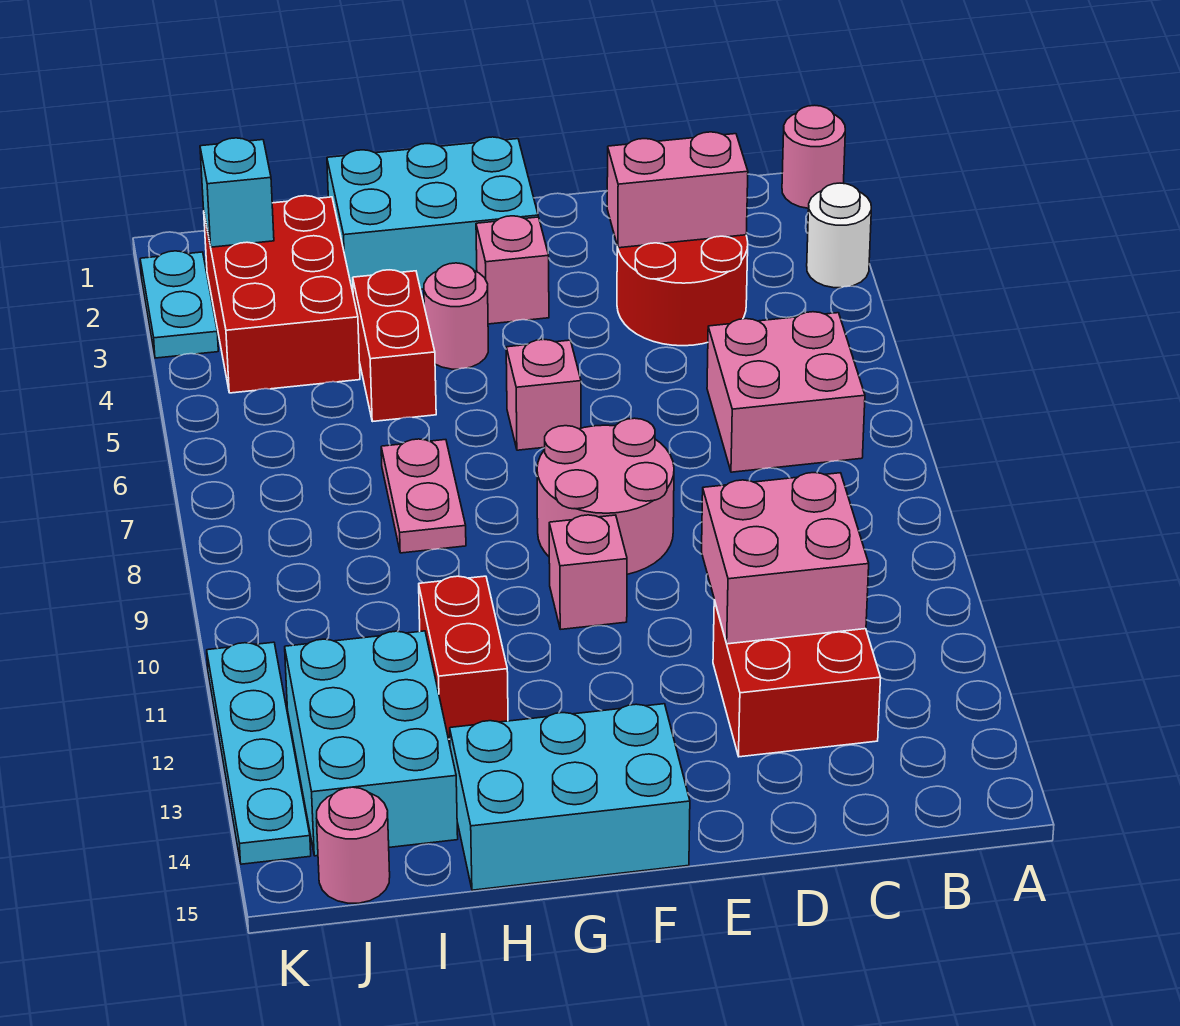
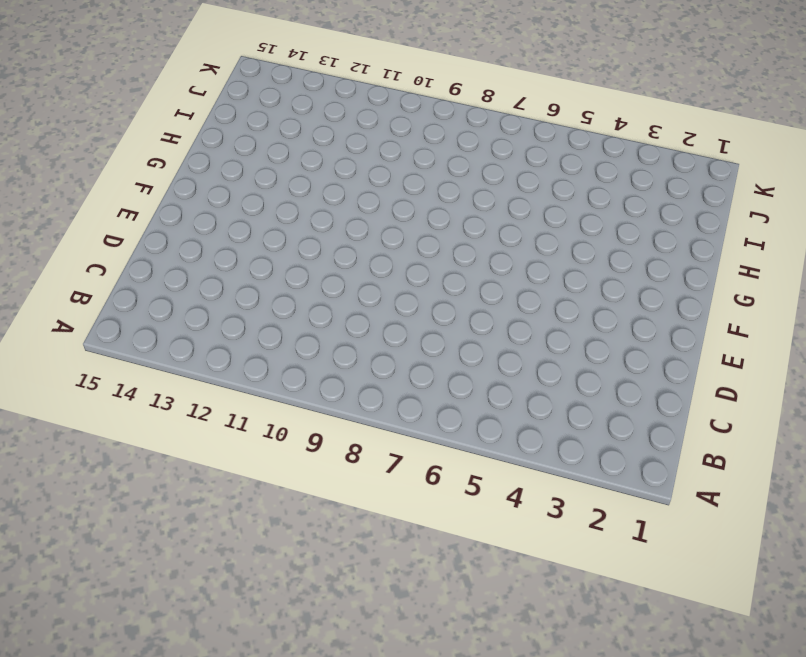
none -> pink round brick A1 level 1
none -> white round brick A3 level 1
none -> pink brick B6:C7 level 1

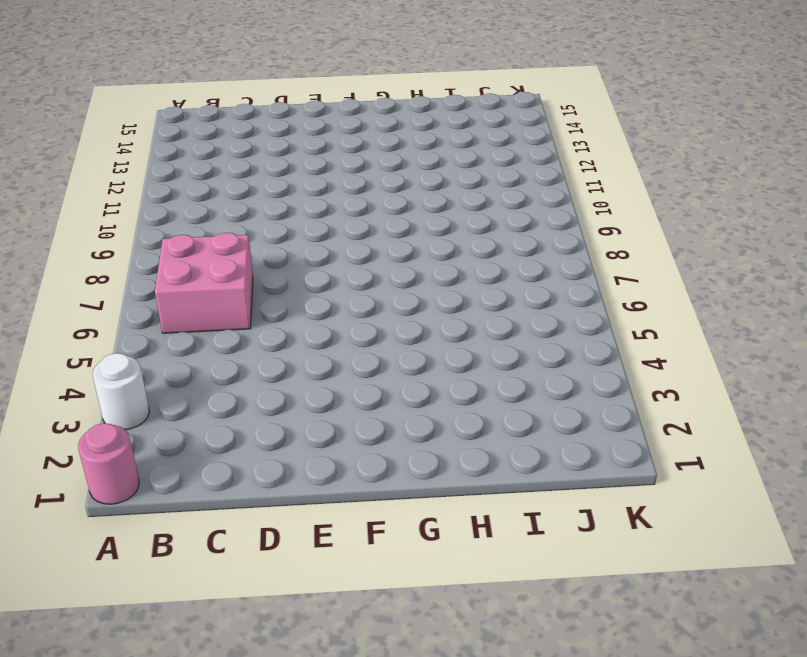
none -> red round brick C3:D4 level 1
none -> red brick C12:D13 level 1
none -> pink round brick E8:F9 level 1

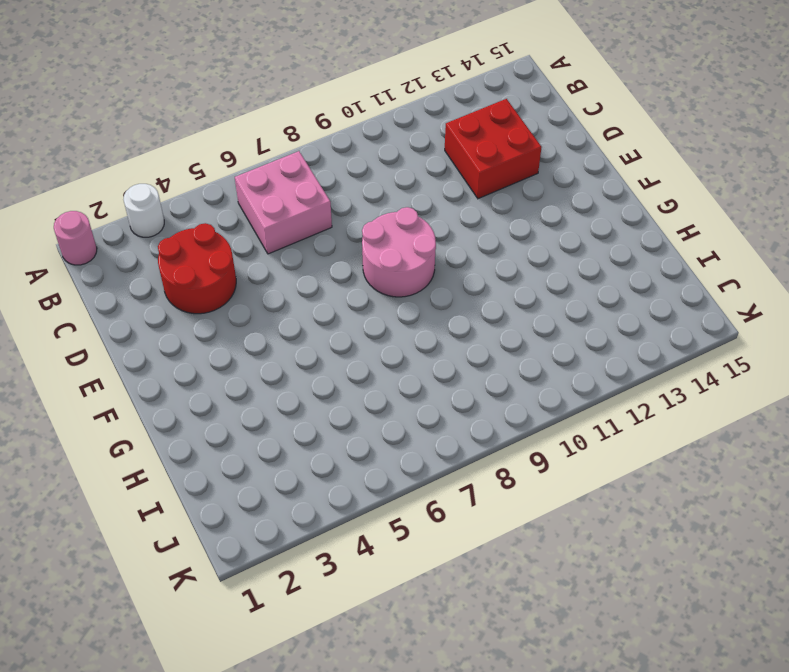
none -> cyan brick F1:H2 level 1
none -> pink brick F3 level 1
none -> pink brick F6 level 1

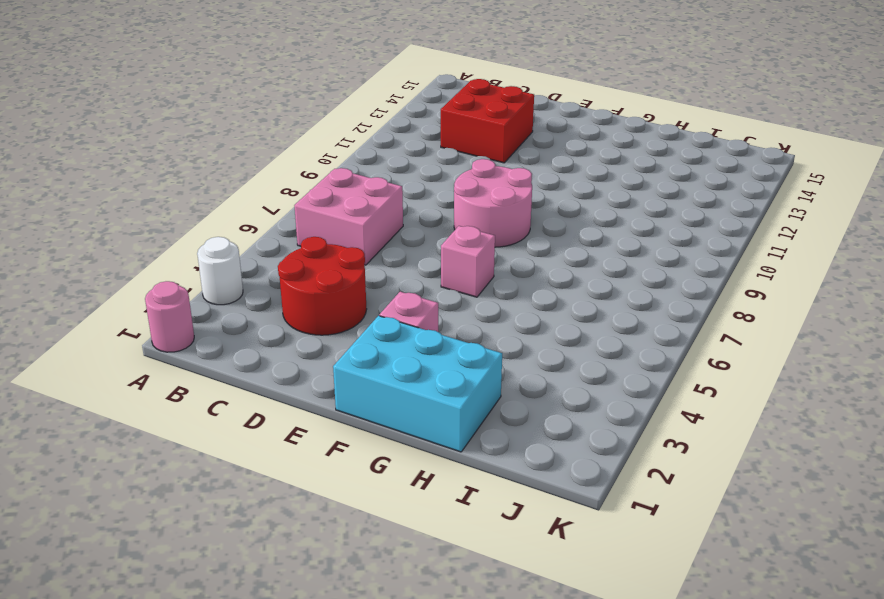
none -> pink brick F10 level 1
none -> cyan brick F14:H15 level 1
none -> pink round brick G4 level 1

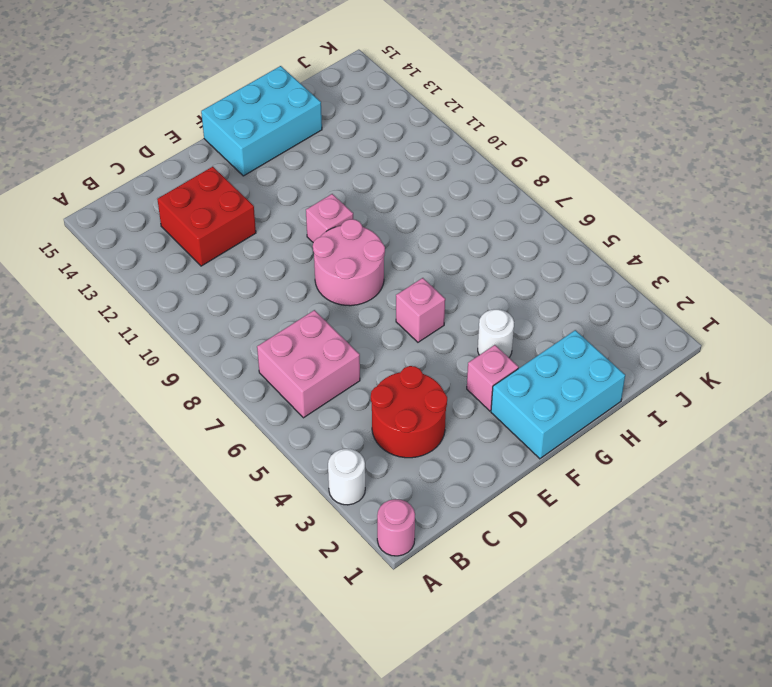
white round brick G4 level 1 -> pink round brick G4 level 1
none -> red brick H4:H5 level 1
none -> pink plate H7:H8 level 1
none -> red brick H11:H12 level 1

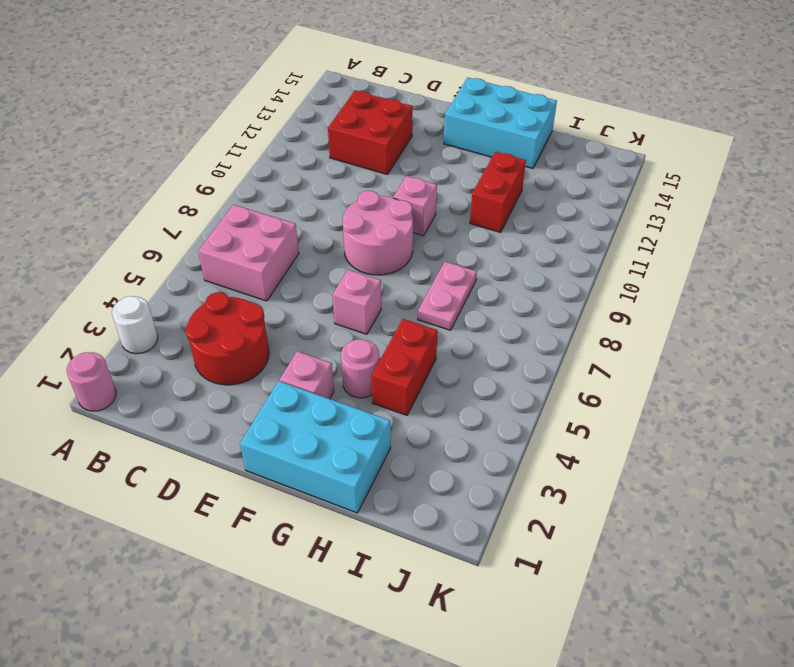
none -> red brick I2:J4 level 1
none -> cyan brick I12:J14 level 1
none -> pink round brick J15 level 1

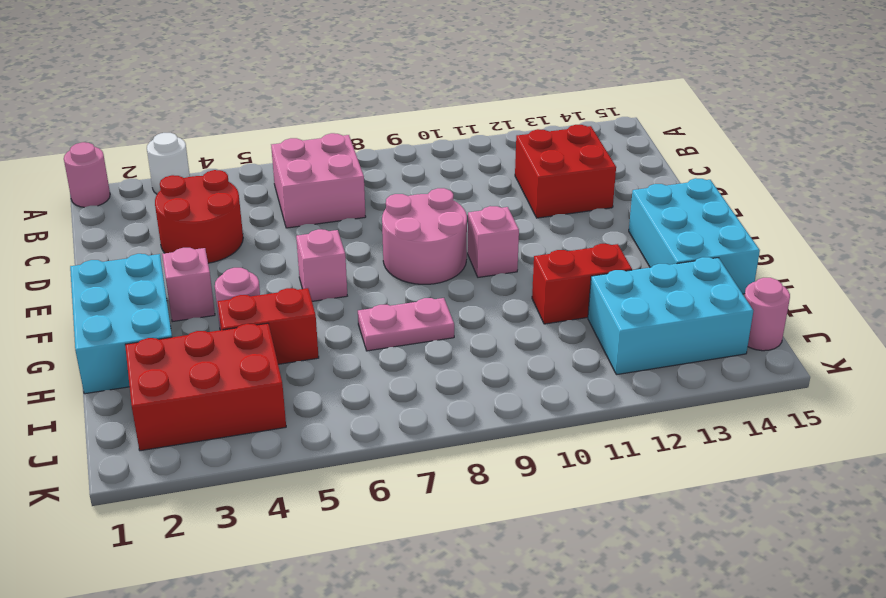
none -> cyan plate K2:K3 level 1
none -> cyan plate K11:K14 level 1
none -> pink brick C3:D3 level 2

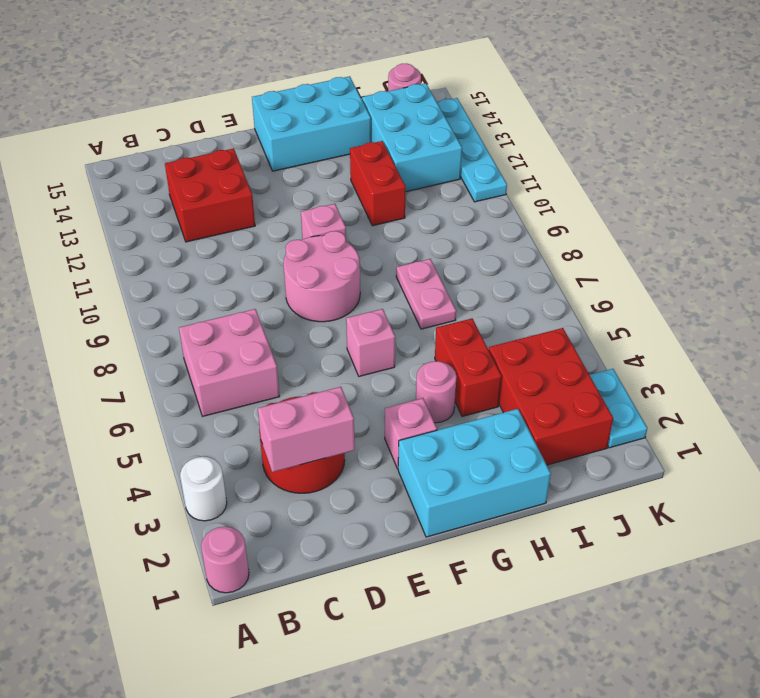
none -> pink brick C11:D12 level 2
none -> cyan brick J2 level 2

